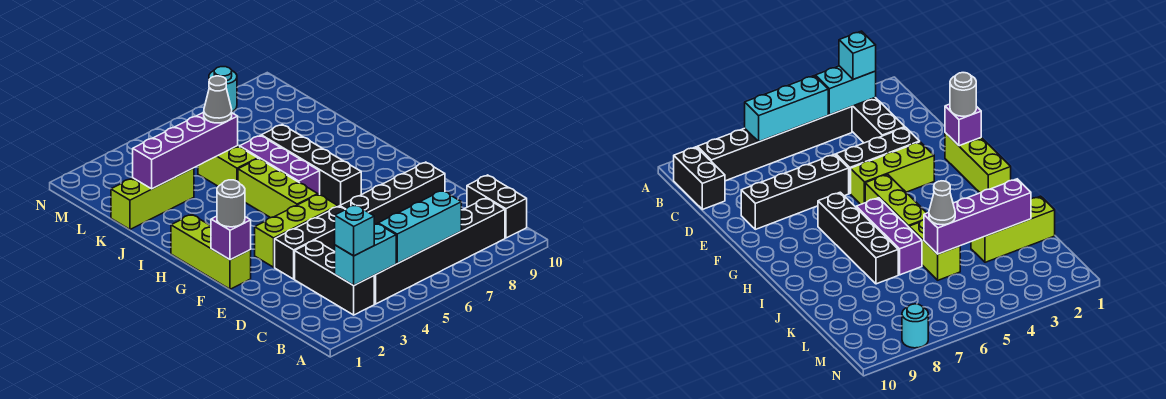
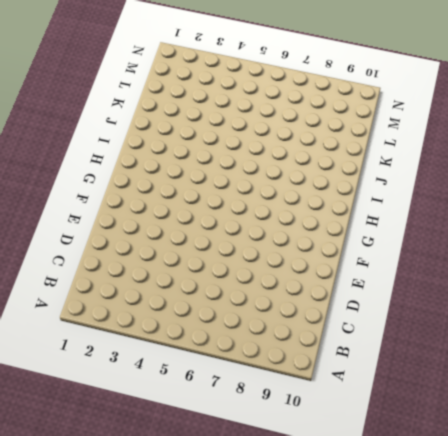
none -> black brick B3:D3 level 1
none -> black brick B4:B9 level 1
none -> black brick B10:C10 level 1

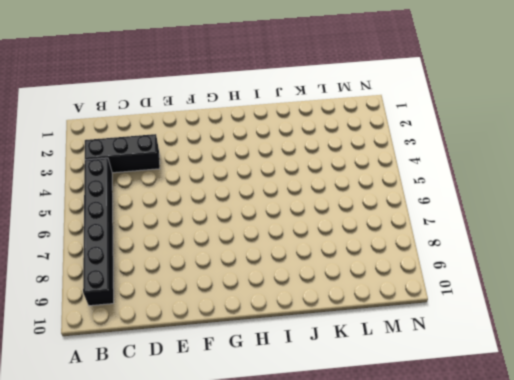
none -> black brick B10:C10 level 1
none -> black brick E3:E5 level 1
none -> black brick E6:E9 level 1

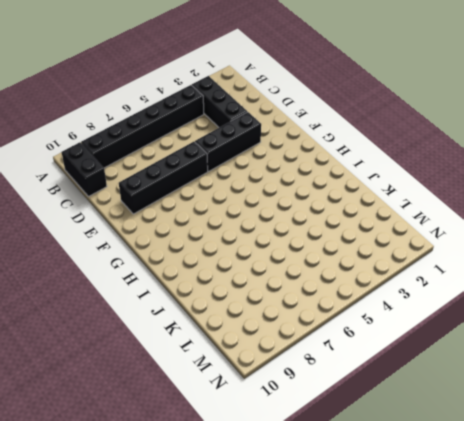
none -> lime brick F1:H1 level 1
none -> lime brick F3:F5 level 1
none -> lime brick G5:I5 level 1

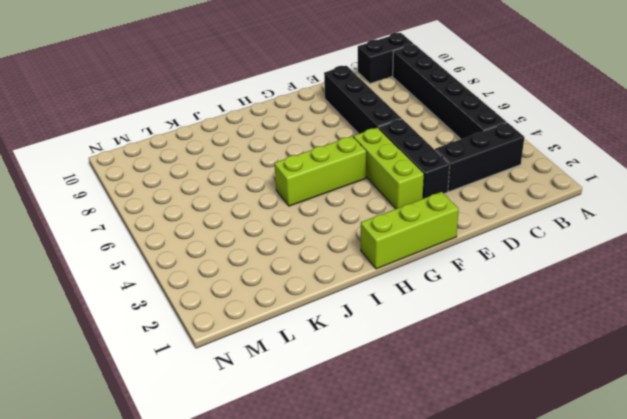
none -> black brick G7:J7 level 1
none -> purple brick H6:J6 level 1
none -> lime brick J5:K5 level 1

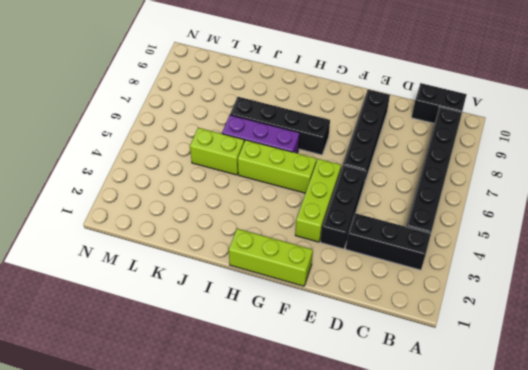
none -> lime brick K1:K3 level 1
none -> cyan round brick N8 level 1
none -> cyan brick B3:B4 level 2

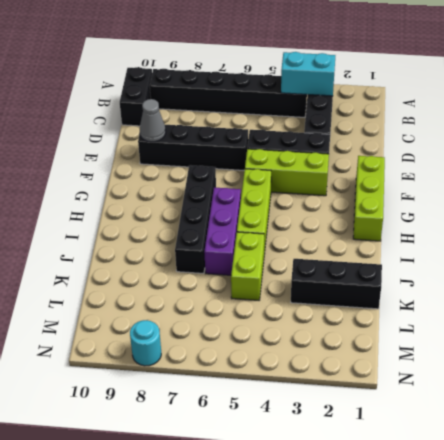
grey cone E9 level 2 -> grey cone K5 level 3
black brick K1:K3 level 1 -> lime brick K1:K3 level 1
none -> cyan brick B5:B7 level 2
none -> purple brick F1 level 2
none -> purple brick K2:K5 level 2

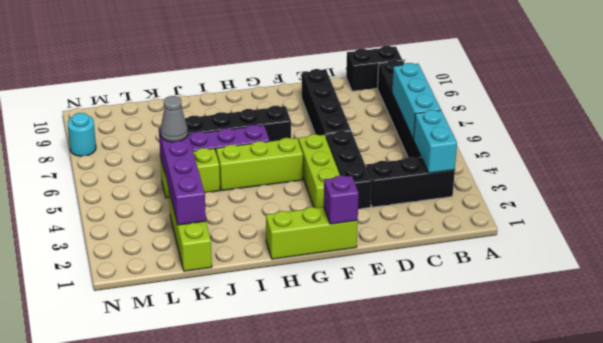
none -> cyan brick B3 level 3
none -> grey round brick F1 level 3

